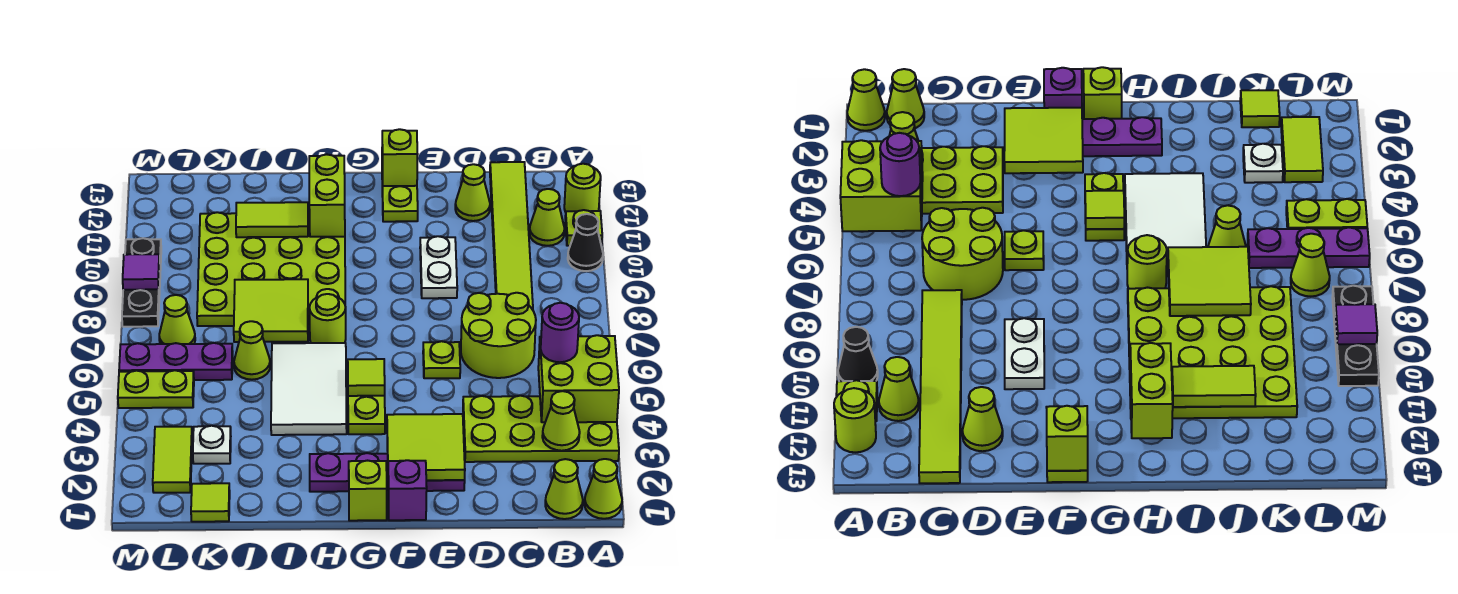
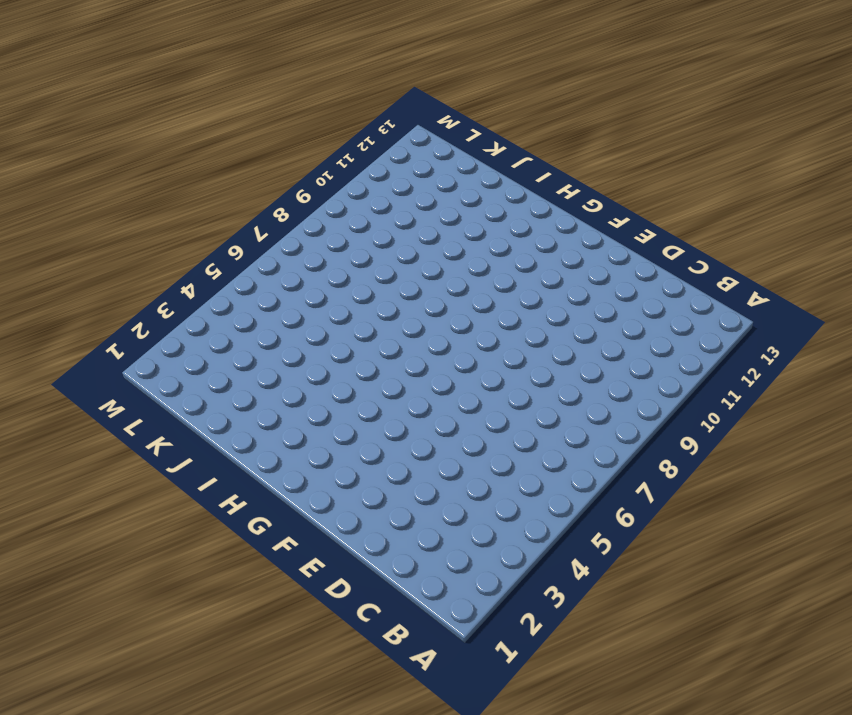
none -> lime cone A1 level 1
none -> lime plate A3:D4 level 1
none -> black cone A10 level 1
none -> lime plate A11 level 1

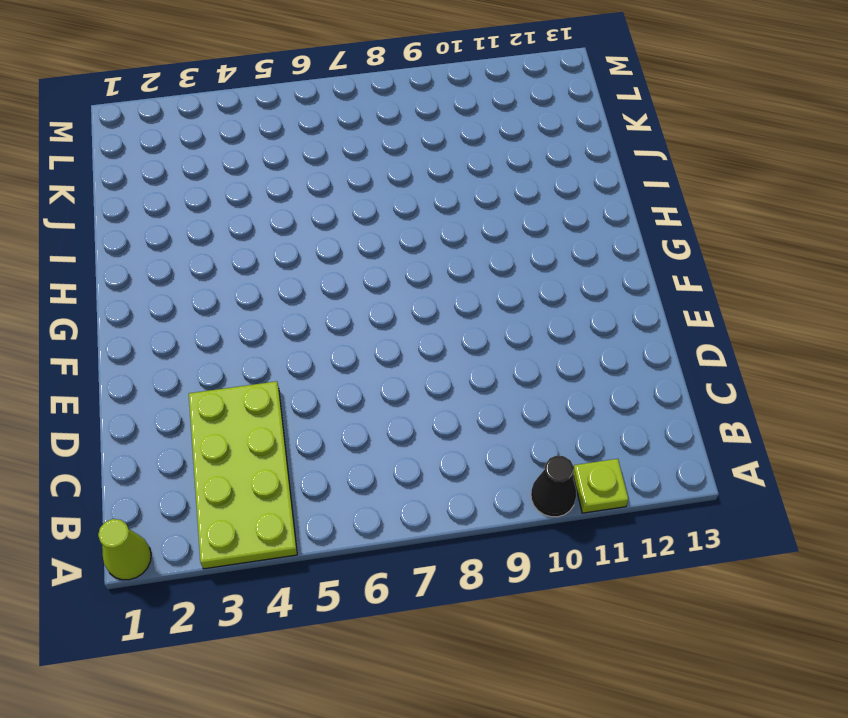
none -> lime round brick A12 level 1
none -> lime cone B1 level 1
none -> lime cone B11 level 1
none -> lime round brick C6:D7 level 1

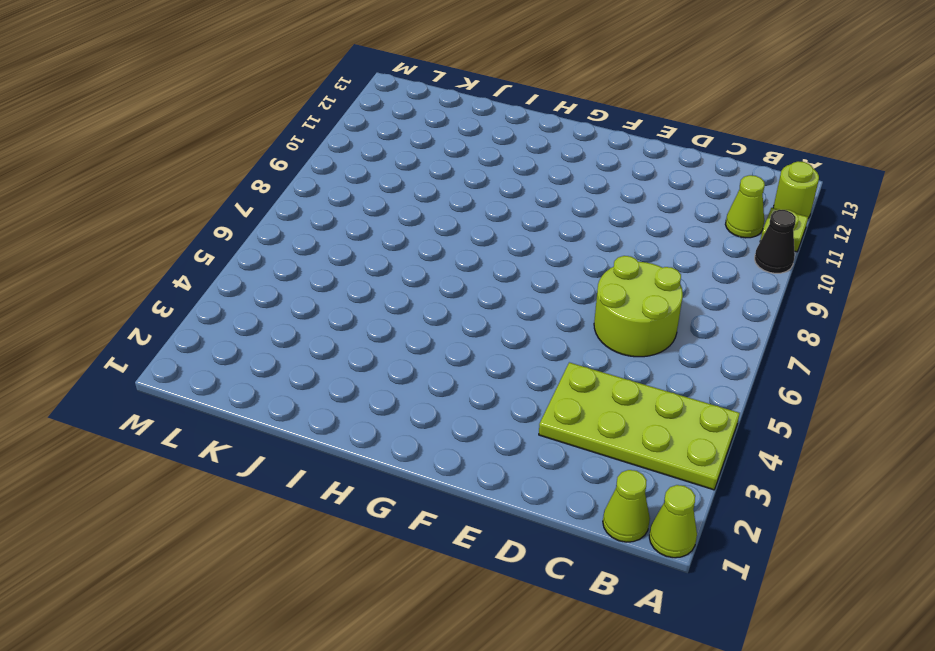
none -> lime tile C8:C13 level 1
none -> lime cone D12 level 1
none -> purple plate E2:H2 level 1
none -> lime plate E6 level 1

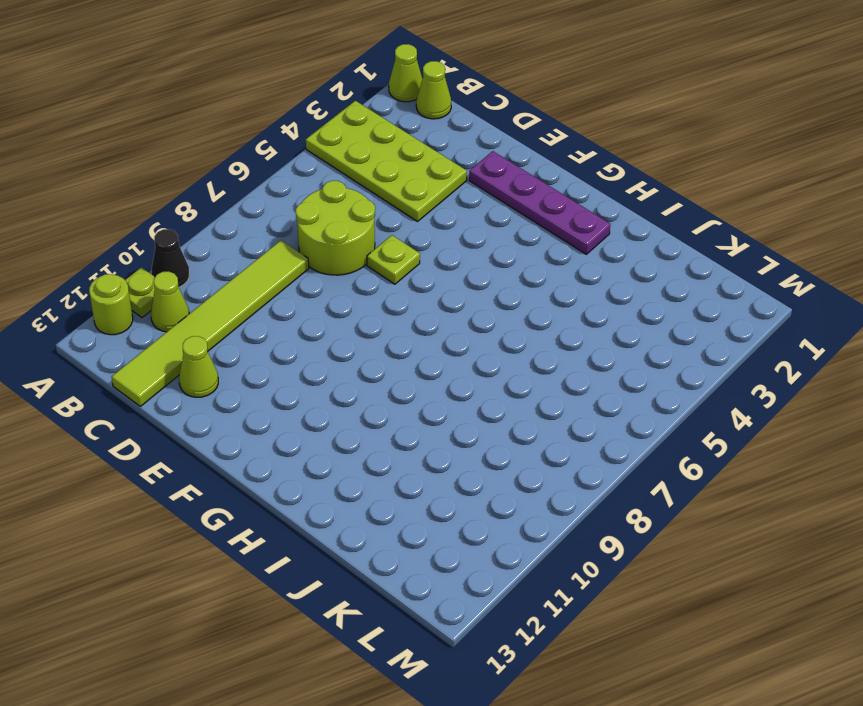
none -> white plate E9:E10 level 1
none -> purple brick F1 level 1
none -> lime plate F12:F13 level 1
none -> lime brick G1 level 1

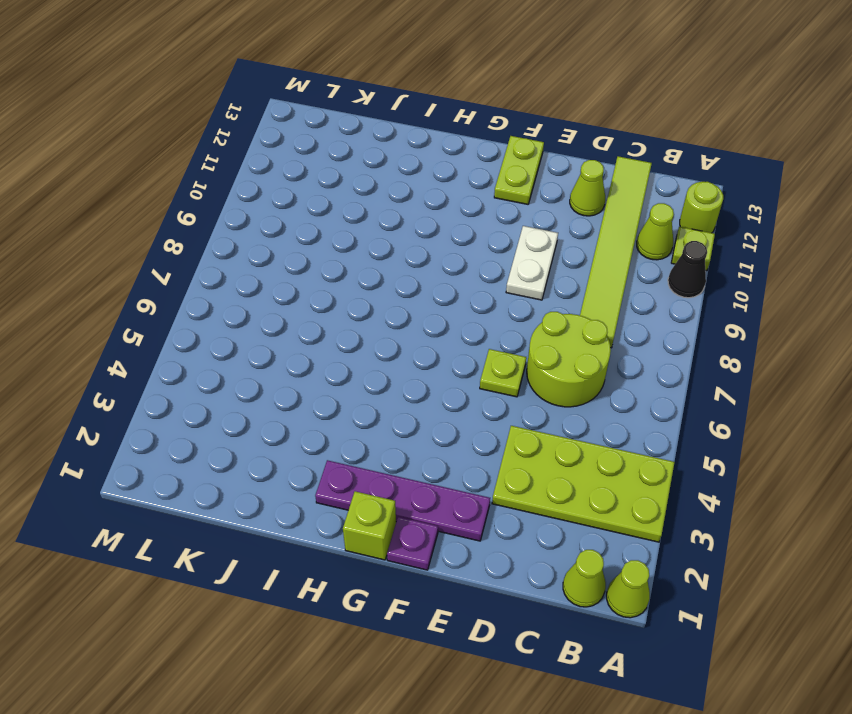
purple plate F1 level 1 -> purple brick F1 level 1
none -> lime plate G4:G5 level 1
none -> white tile H4:I6 level 1
none -> lime round brick H7 level 1
none -> lime plate H8:K11 level 1

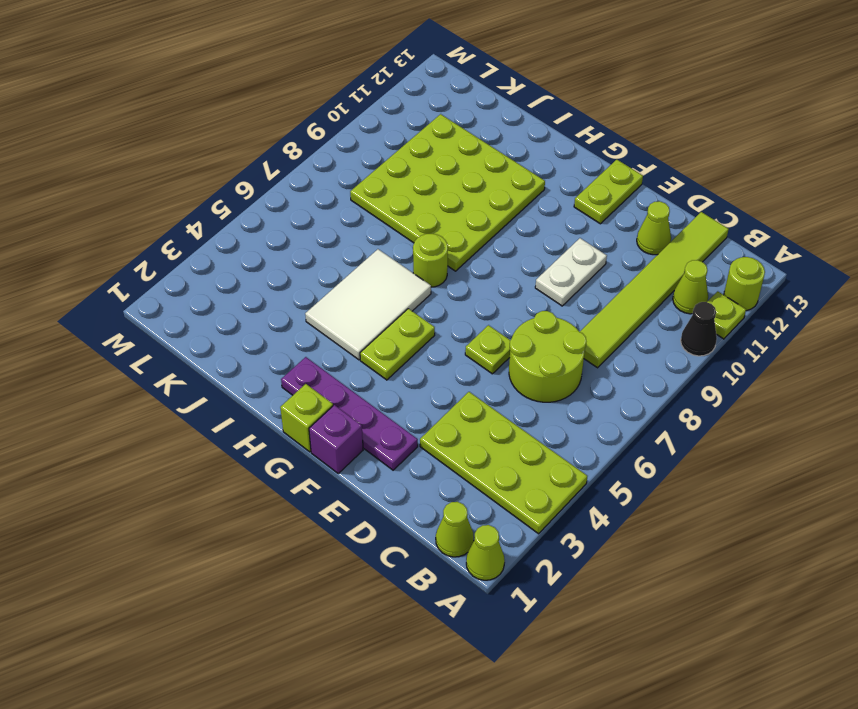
none -> lime cone J6 level 1
none -> lime tile K1 level 1
none -> white plate K3 level 1
none -> purple plate K6:M6 level 1

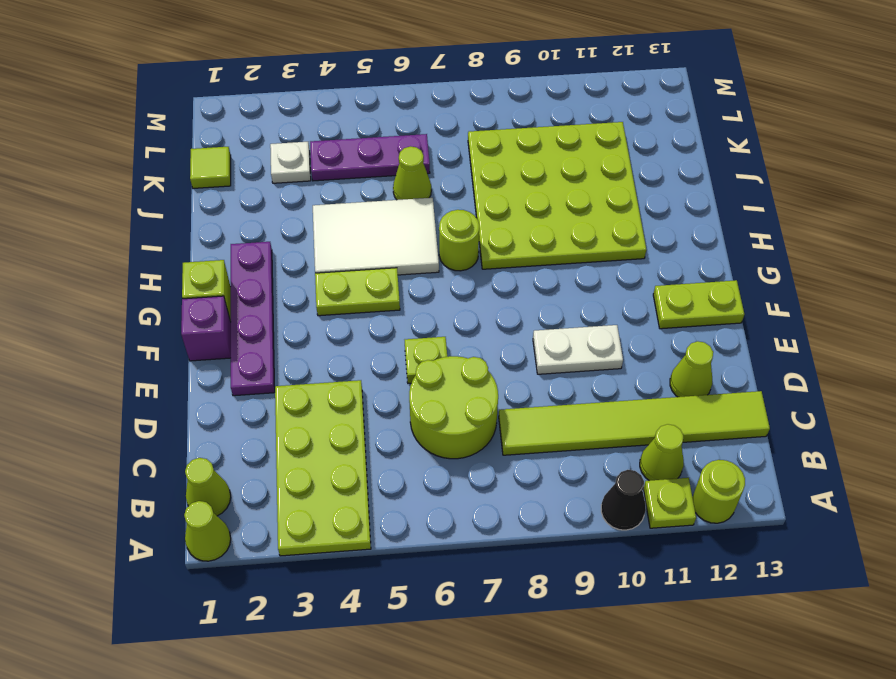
purple plate K4:K6 level 1 -> purple plate K6:M6 level 1
none -> lime tile L2:L3 level 1
none -> lime plate L5:M5 level 1
none -> lime cone L7 level 1
none -> black plate M8:M10 level 1

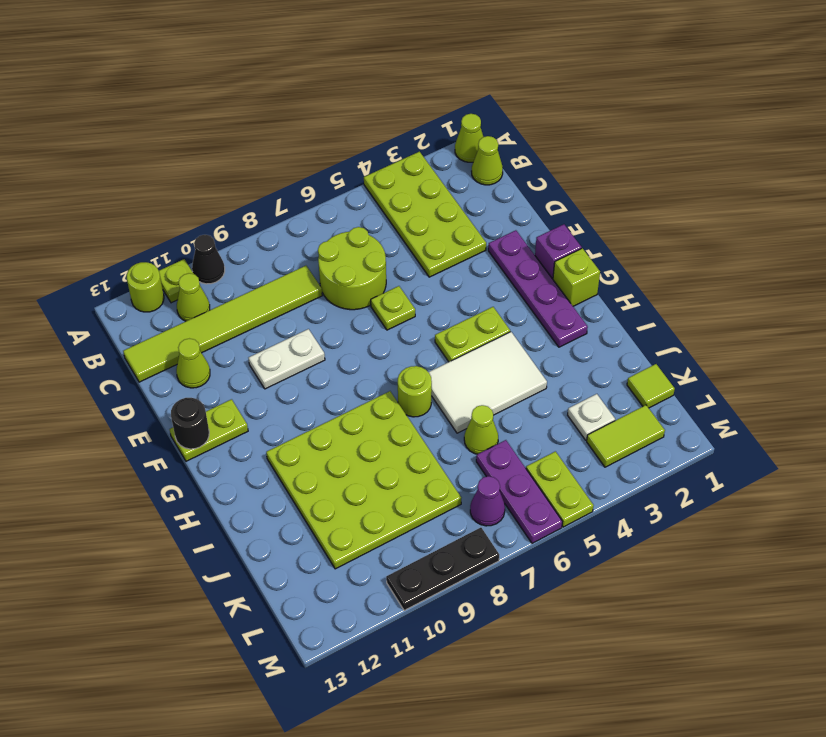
black round brick F13 level 2 -> lime brick F13 level 2
purple cone L7 level 1 -> lime cone L7 level 1
none -> lime brick A4:B5 level 2
none -> lime cone B3 level 2
none -> lime tile E2:F3 level 2
none -> lime tile G5 level 2

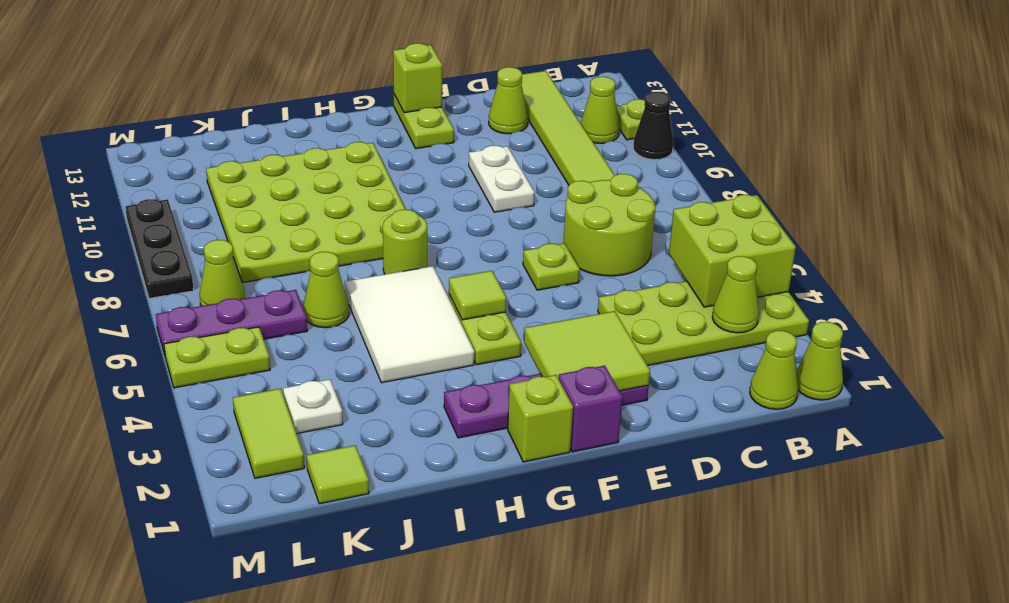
none -> lime round brick A12 level 1
none -> lime brick H11:H12 level 2
none -> lime tile I7:J8 level 2
none -> lime tile I11:J11 level 2

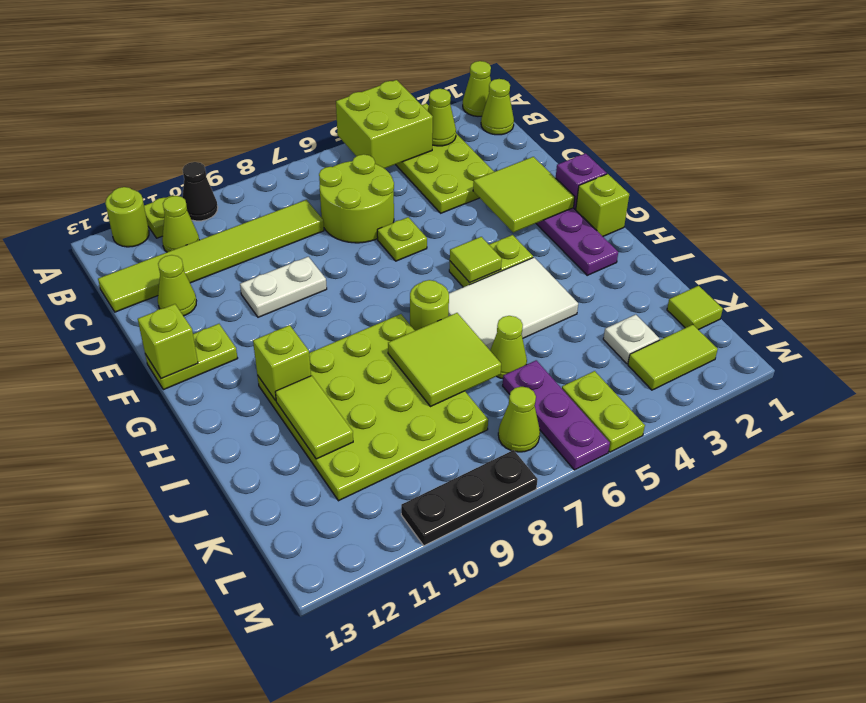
lime brick H11 level 2 -> lime brick H11:H12 level 2
none -> purple tile M9 level 2
none -> purple round brick B5 level 3

